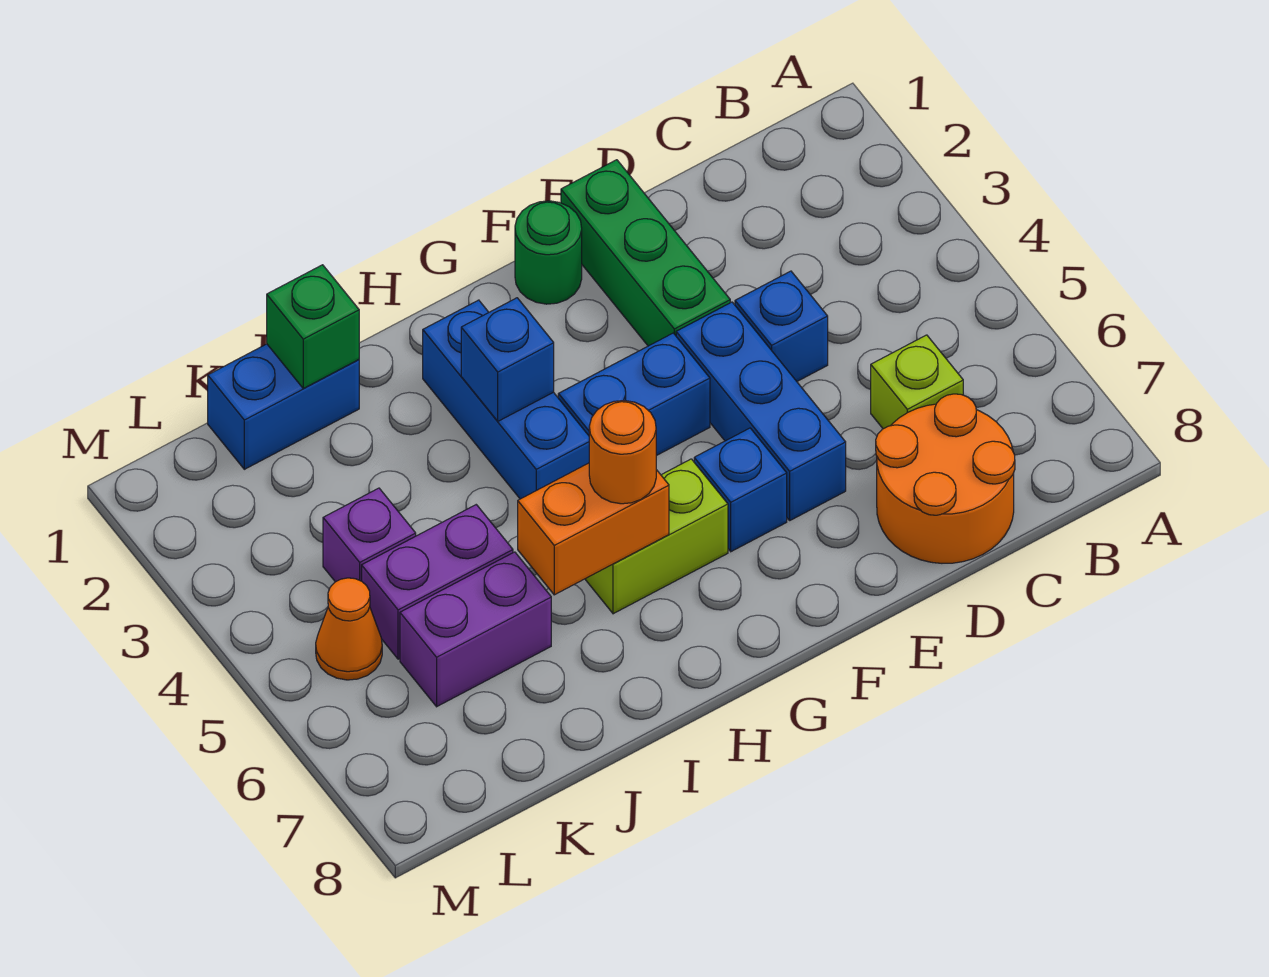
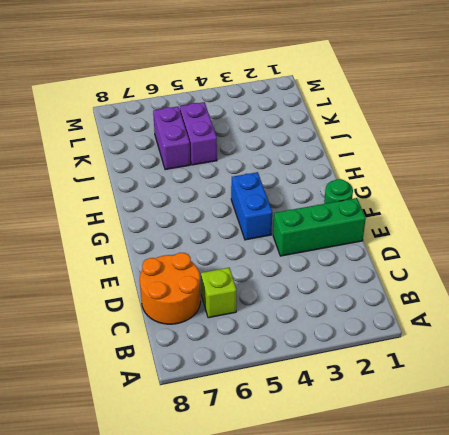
none -> blue brick D4 level 1
none -> blue brick E4:E6 level 1
none -> blue brick F6 level 1

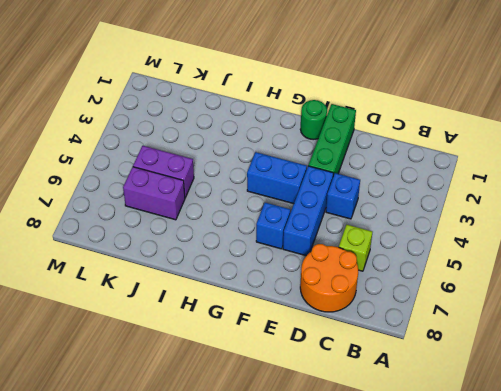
none -> lime brick G6:H6 level 1
none -> blue brick H2:H4 level 1
none -> blue brick J1:K1 level 1

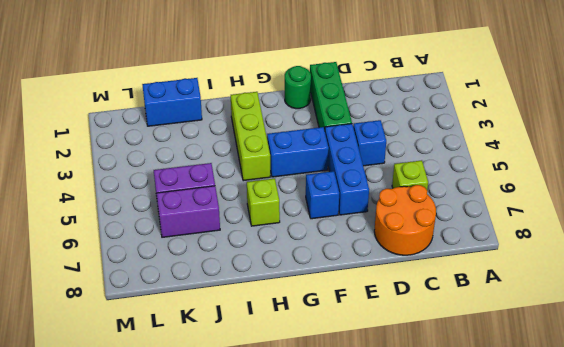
lime brick H2:H4 level 1 -> blue brick H2:H4 level 1
lime brick H6 level 1 -> lime brick G6:H6 level 1
none -> purple brick K4 level 1
none -> orange cone L5 level 1
none -> blue brick H3 level 2

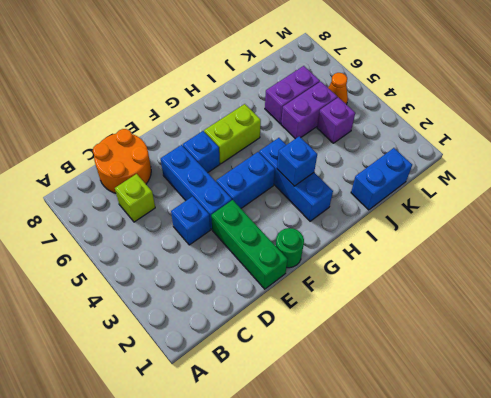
none -> orange brick H6:I6 level 2
none -> green brick J1 level 2
none -> orange round brick H6 level 3

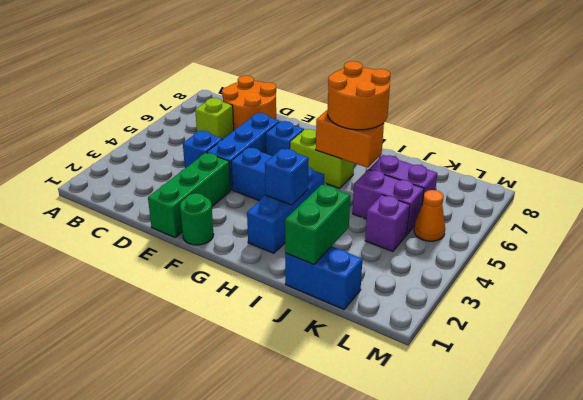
orange round brick H6:I7 level 3 -> orange round brick H6 level 3
green brick J1:J2 level 2 -> green brick J1 level 2

